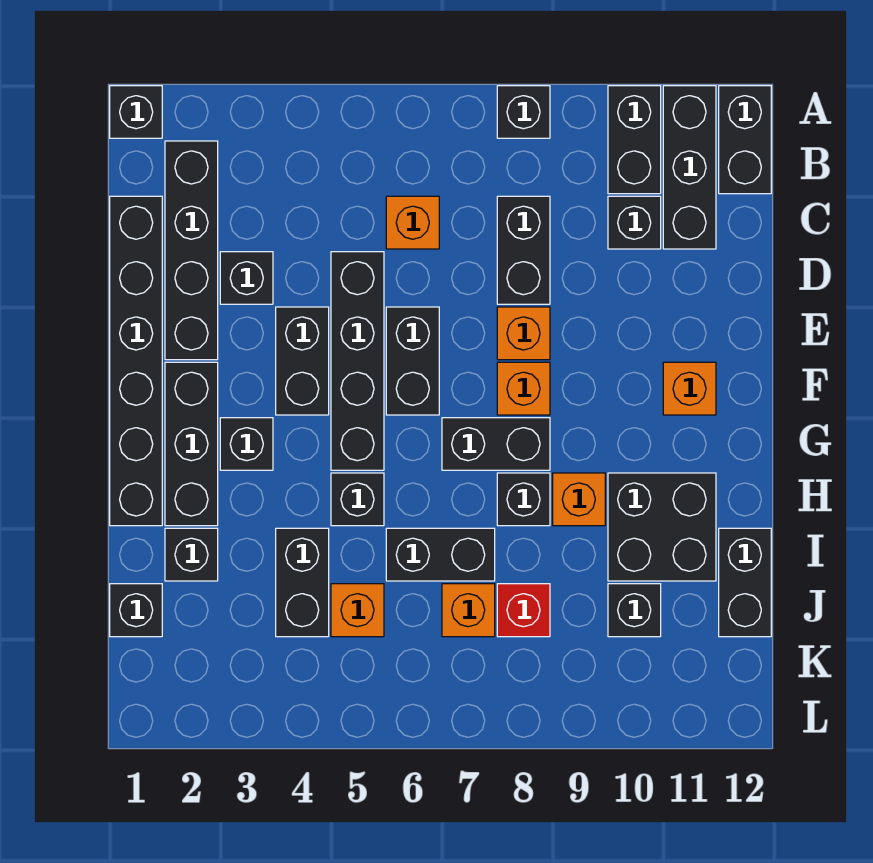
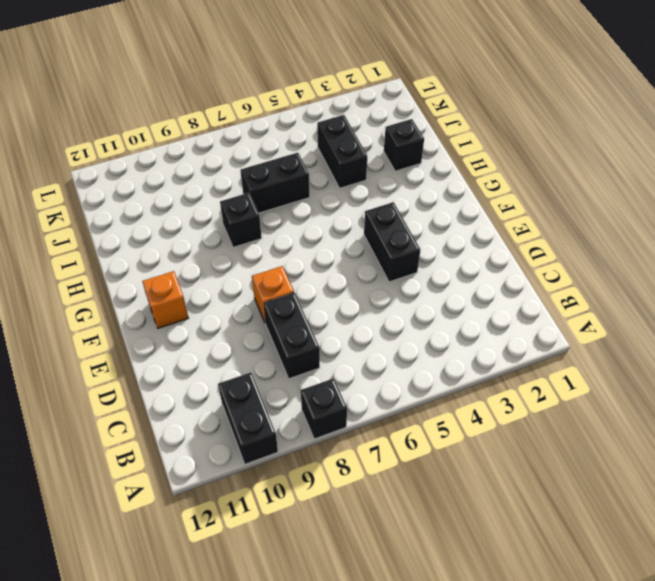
none -> black brick A1 level 1
none -> black brick A11:C11 level 1
none -> black brick A12:B12 level 1
none -> black brick B2:E2 level 1

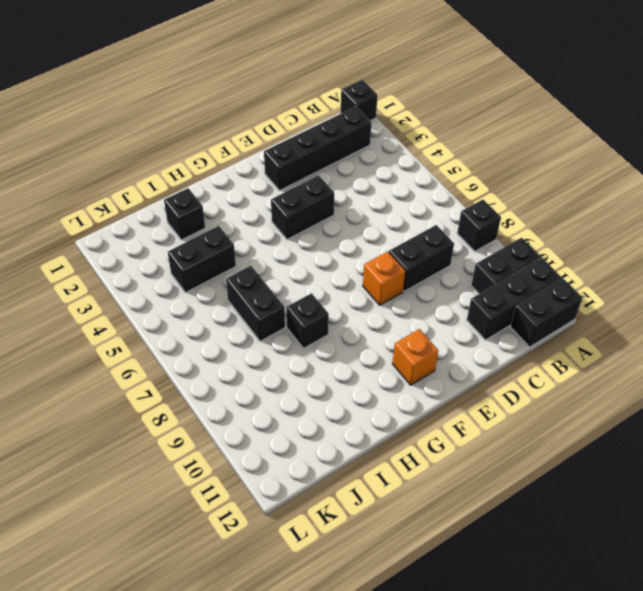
none -> black brick C1:H1 level 1
none -> orange brick C6 level 1
none -> black brick C10 level 1
none -> black brick D3 level 1

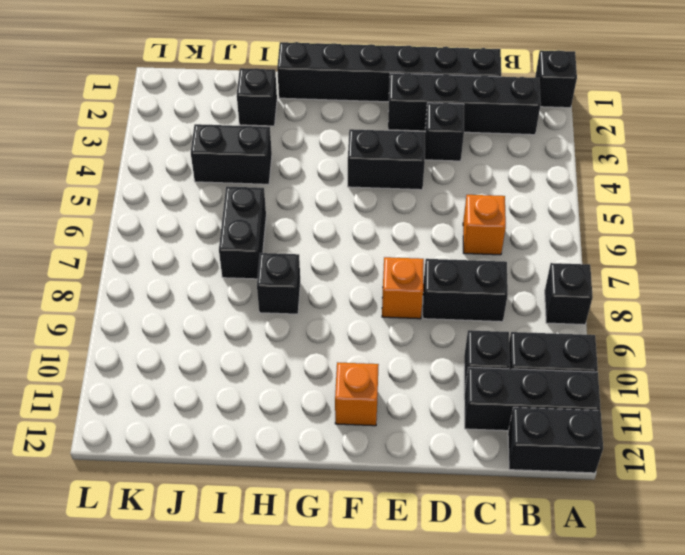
none -> black brick D5:G5 level 1
none -> black brick E6:F6 level 1
none -> black brick F2:H2 level 1
none -> orange brick F8 level 1

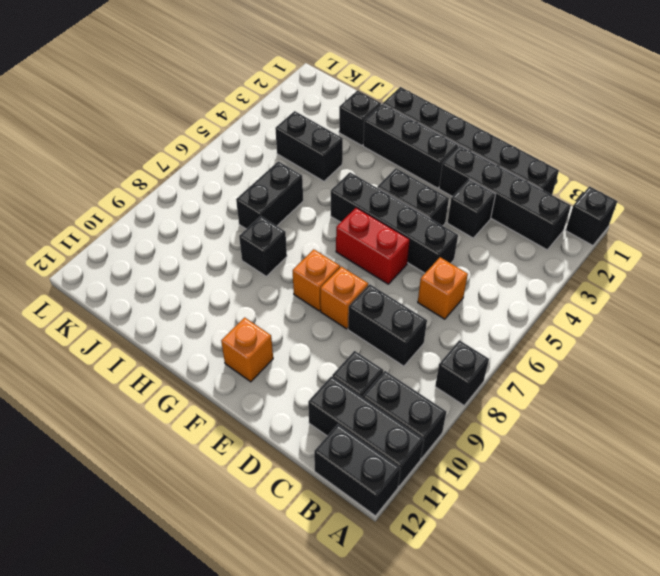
red brick E6:F6 level 1 -> black brick E6:F6 level 1
none -> black brick G3 level 1
none -> black brick G7:G8 level 1
none -> black brick H5 level 1
none -> orange brick H9 level 1

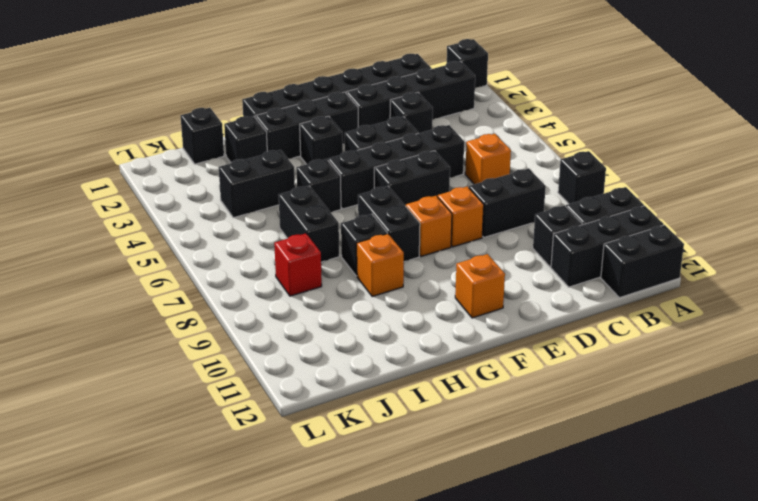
none -> black brick H10:I11 level 1
none -> black brick I12:J12 level 1
none -> orange brick J5 level 1
none -> orange brick J7 level 1

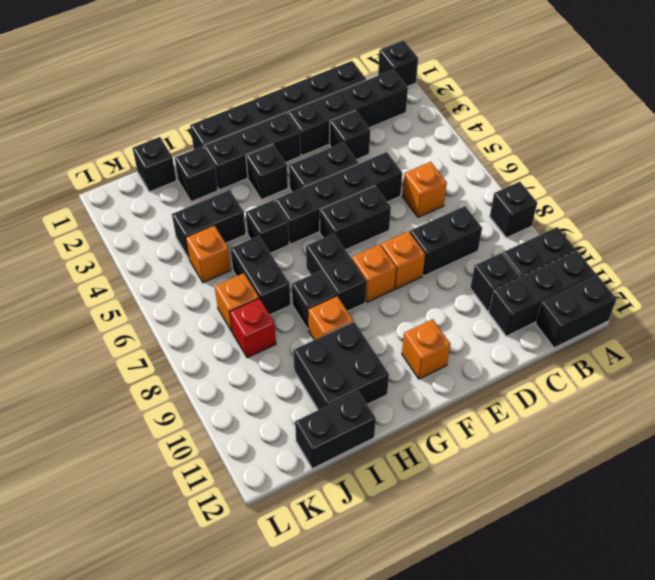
none -> black brick J10 level 1

